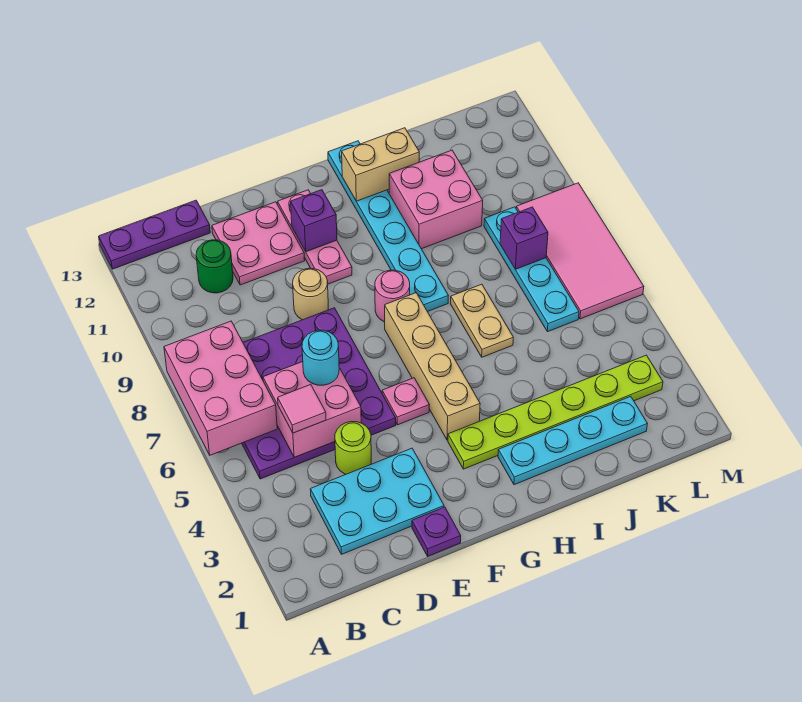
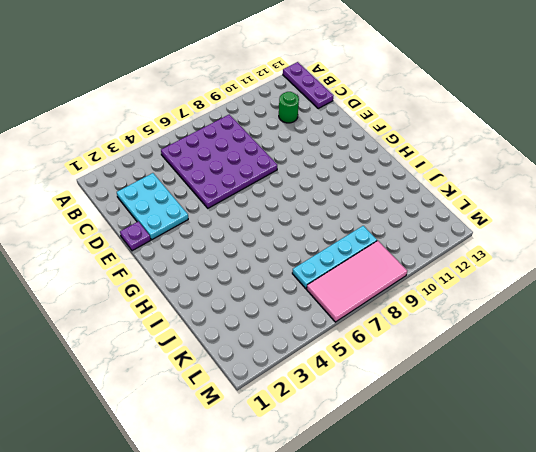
none -> lime round brick D4 level 1
none -> pink plate D11:E12 level 1
none -> tan round brick E9 level 1

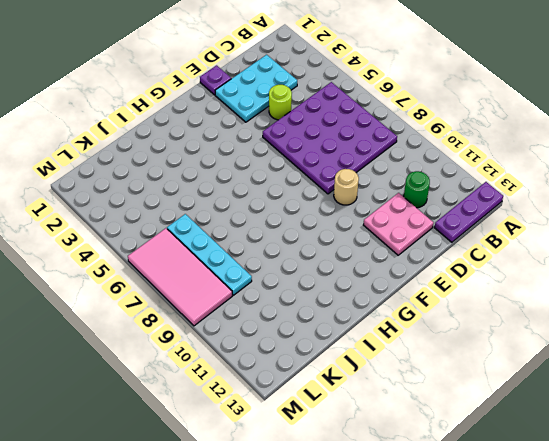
none -> pink plate F5 level 1
none -> pink plate F10:F12 level 1
none -> lime plate G3:L3 level 1

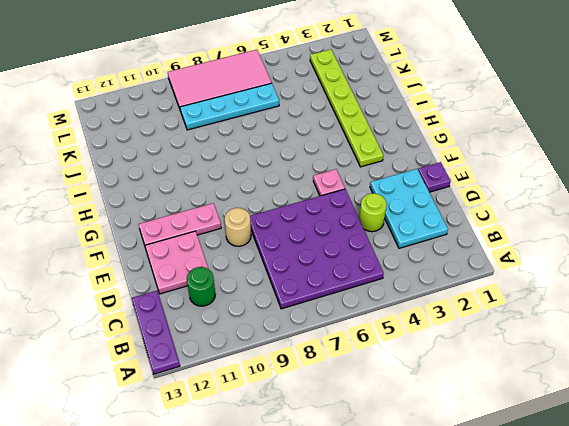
none -> tan brick G4:G7 level 1
none -> pink round brick G8 level 1
none -> cyan plate H2:K2 level 1

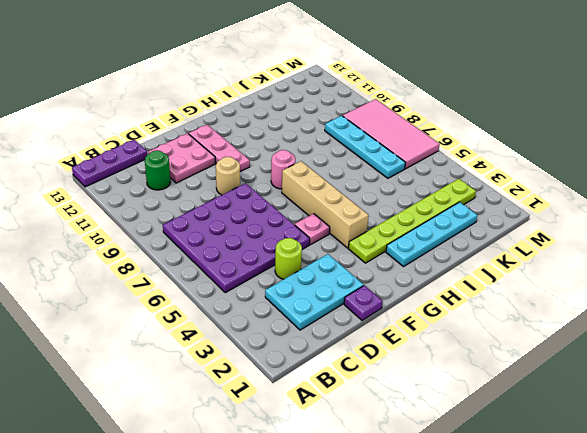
none -> cyan plate H8:H13 level 1
none -> tan plate I6:I7 level 1
none -> pink brick I10:J11 level 1

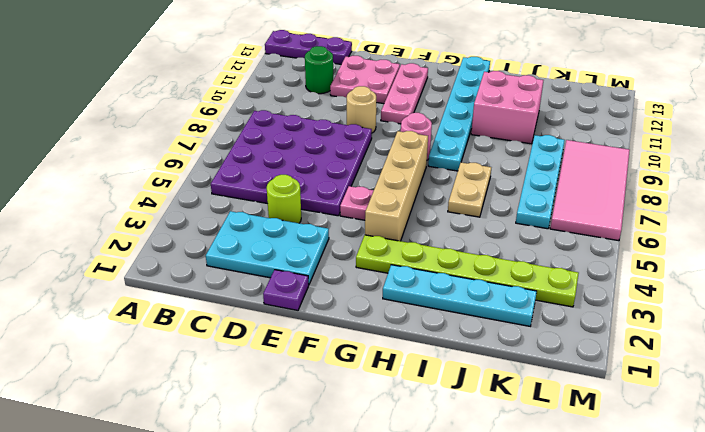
none -> pink brick A6:B8 level 2
none -> pink brick C5:D6 level 2
none -> purple brick F11 level 2

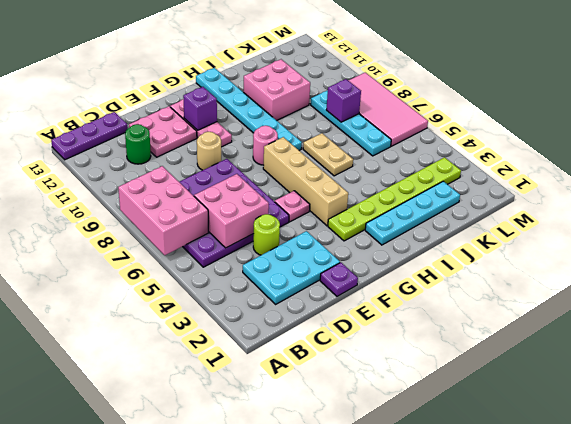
none -> tan brick H12:I12 level 2
none -> pink tile C5 level 3
none -> cyan round brick D6 level 3

